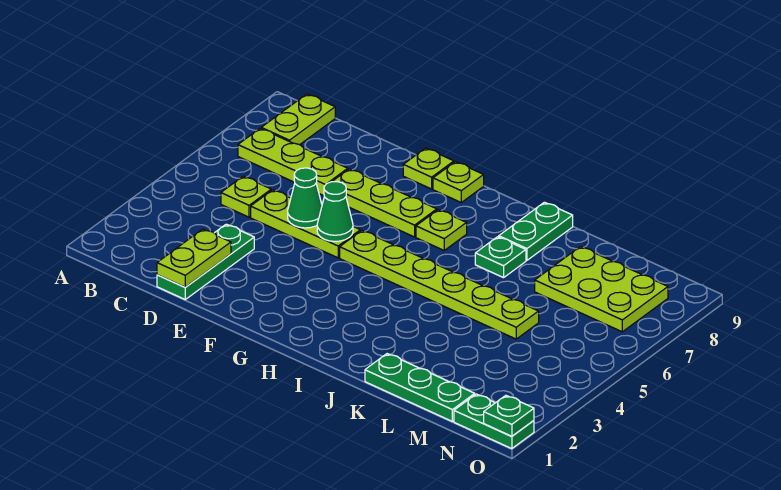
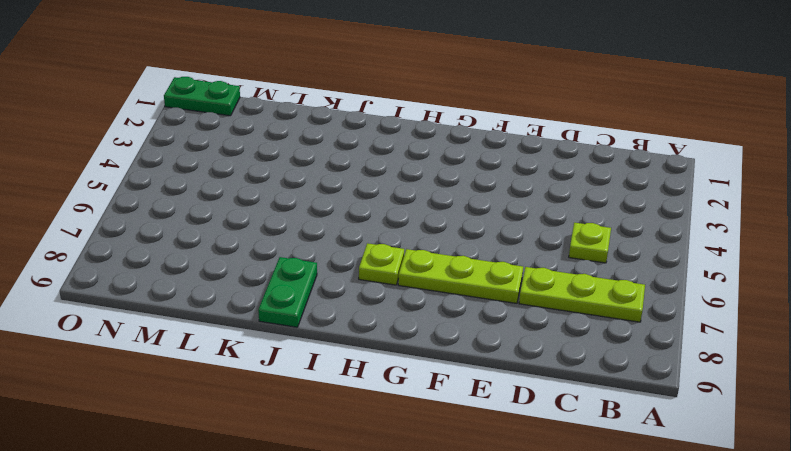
none -> lime plate B8:B9 level 1
none -> green plate D1:D3 level 1
none -> lime plate D5:F5 level 1

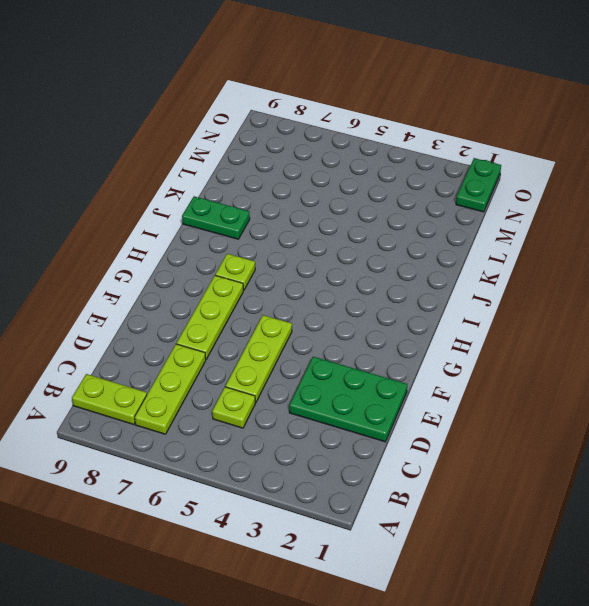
green plate D1:E3 level 1 -> green plate D1:D3 level 1
none -> lime plate F9 level 1
none -> lime plate G5:L5 level 1
none -> lime plate G9 level 1

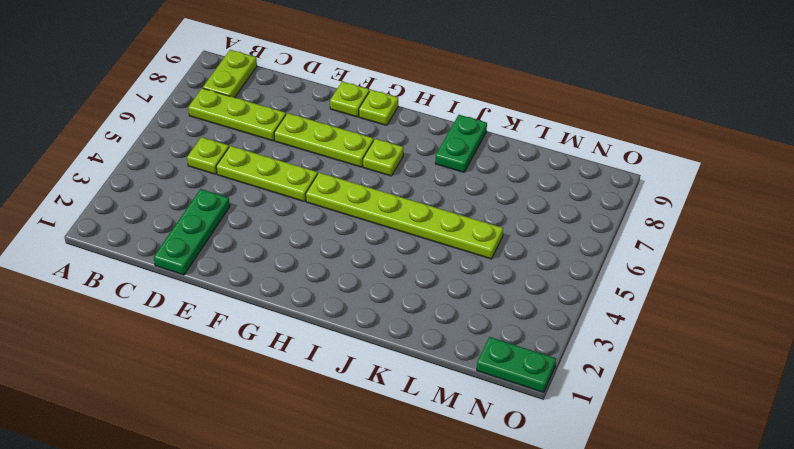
none -> green plate J7 level 1
none -> green plate K1:M1 level 1
none -> lime plate L7:N8 level 1

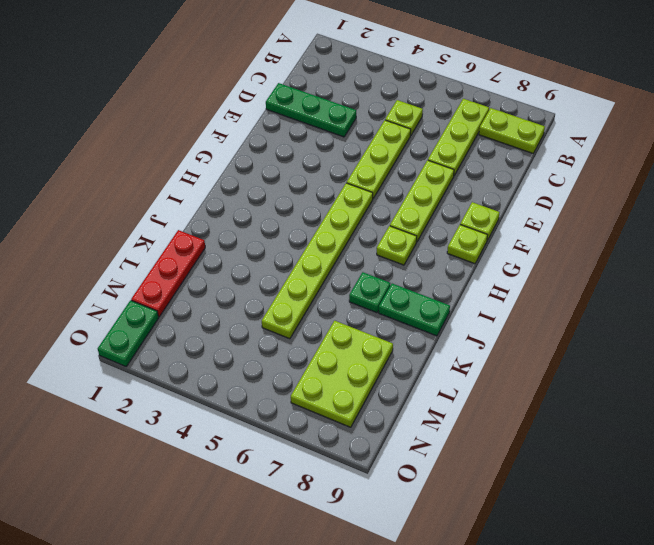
red plate K1:M1 level 1 -> green plate K1:M1 level 1
none -> lime plate D1:D2 level 2
none -> green cone E5 level 2
none -> green cone F5 level 2

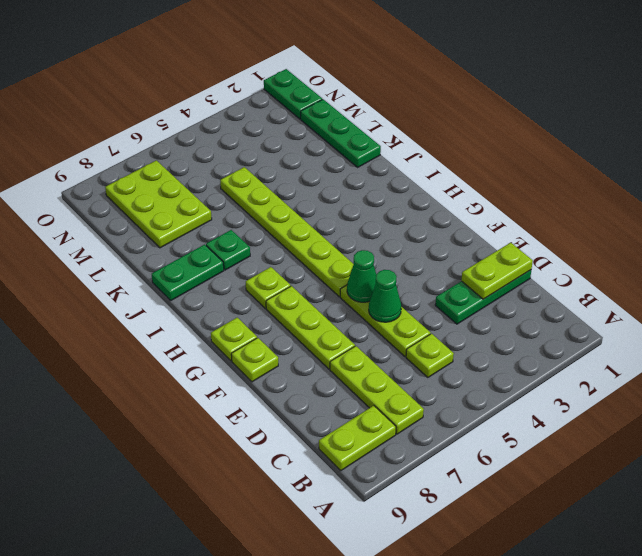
none -> green plate O1 level 2

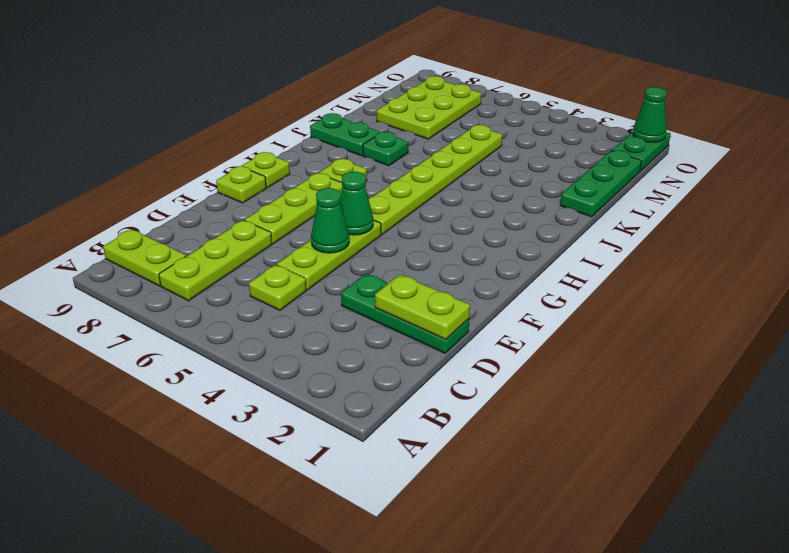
green cone O1 level 2 -> green plate O1 level 2

